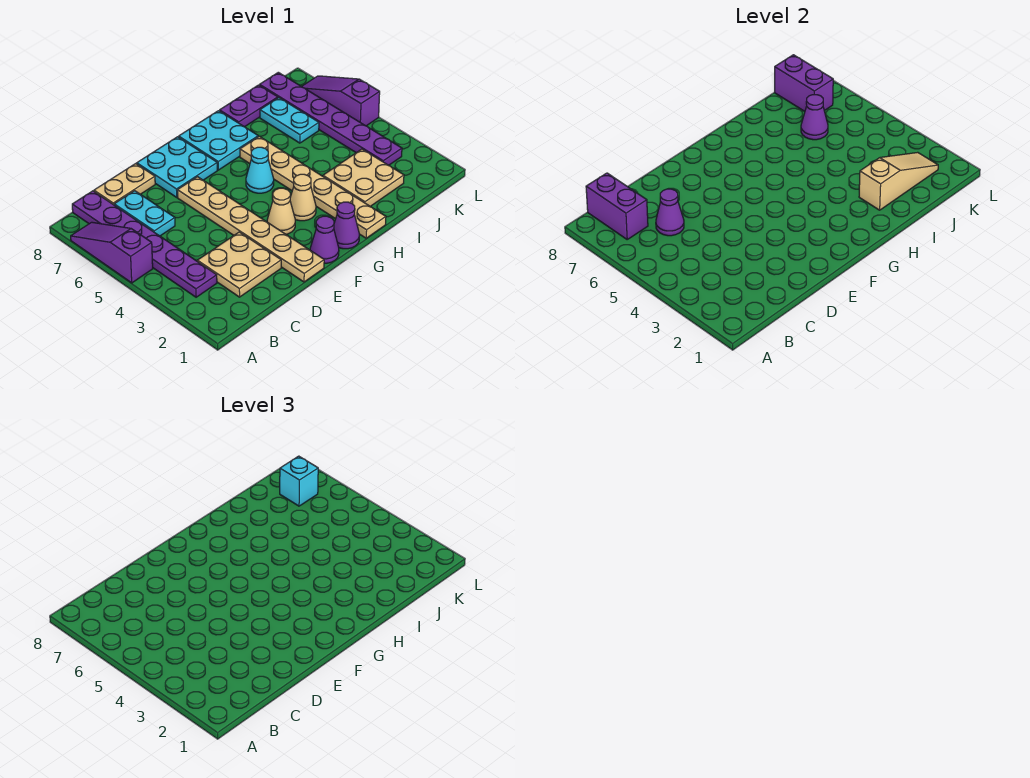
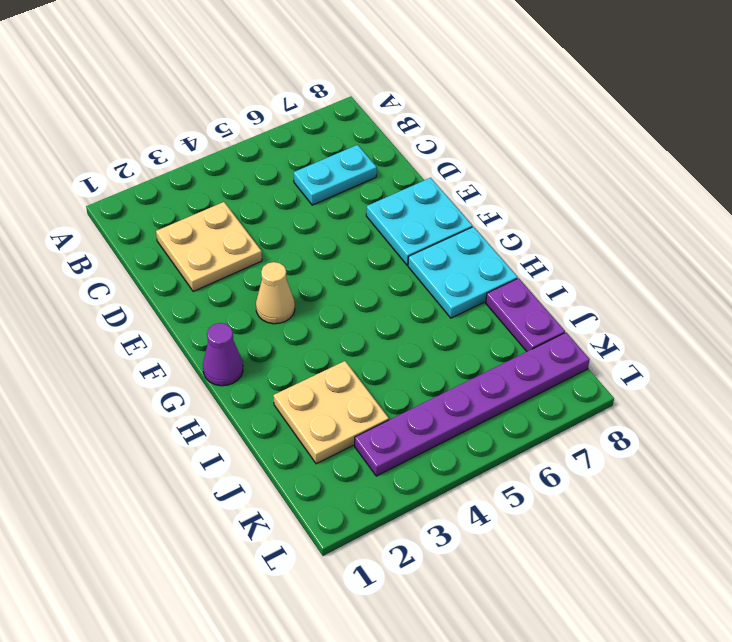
none -> purple slope A5:A7 level 1 top 5
none -> purple plate B3:B8 level 1
none -> tan plate C8:D8 level 1

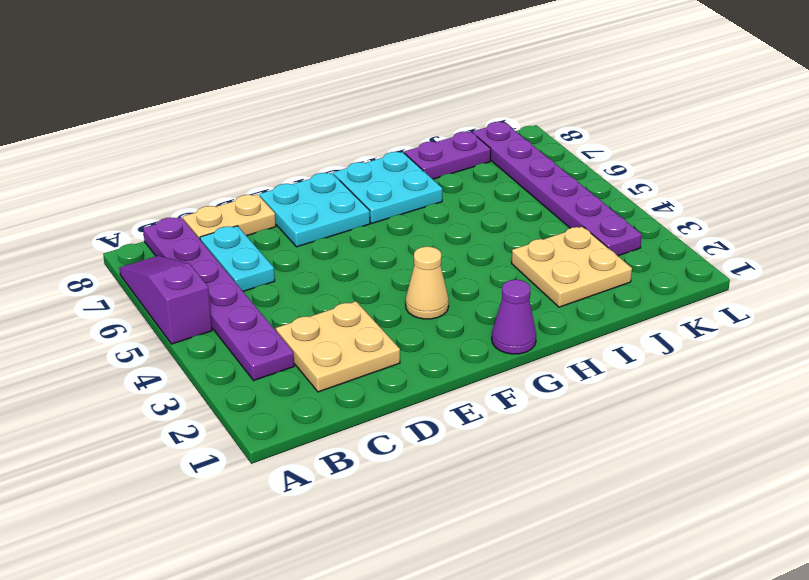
none -> tan plate E1:E6 level 1
none -> purple cone F1 level 1
none -> tan cone G3 level 1

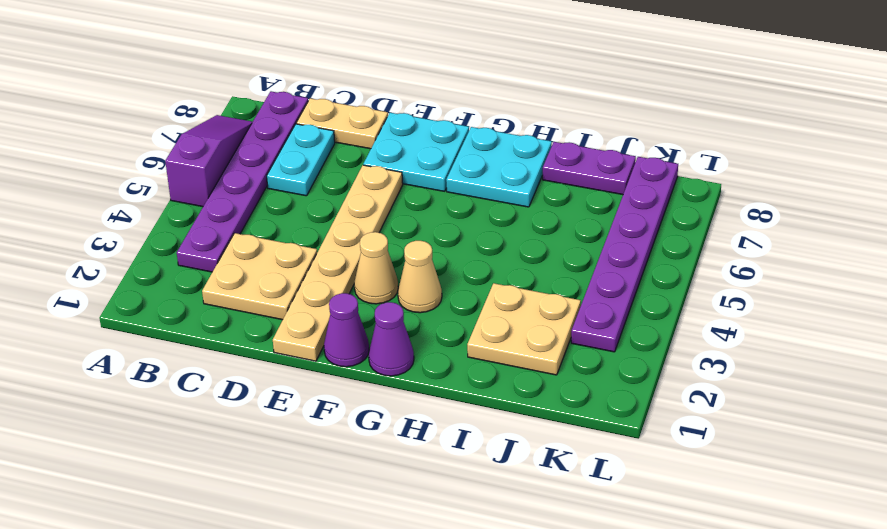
none -> cyan cone G5 level 1
none -> tan plate H1:H6 level 1
none -> cyan plate J6:J7 level 1

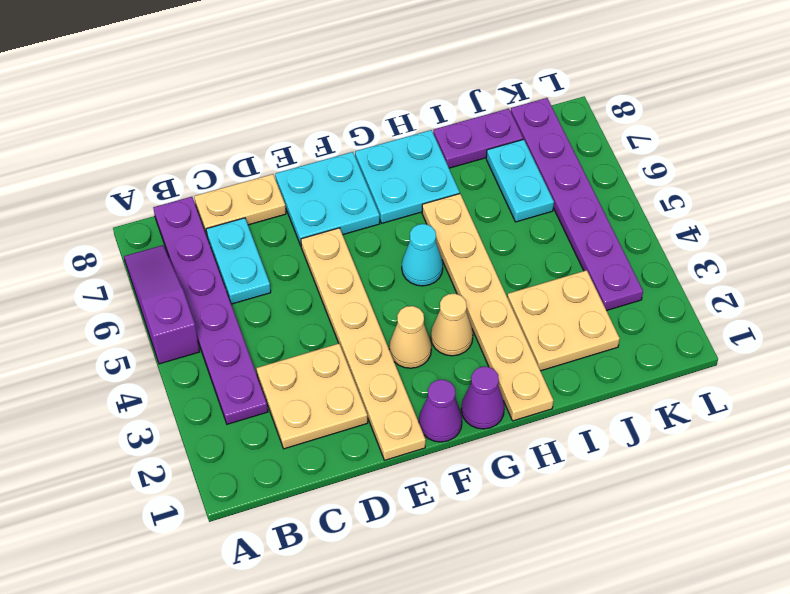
none -> purple slope L5:L7 level 1 top 5
none -> purple brick B7:B8 level 2
none -> purple cone C6 level 2

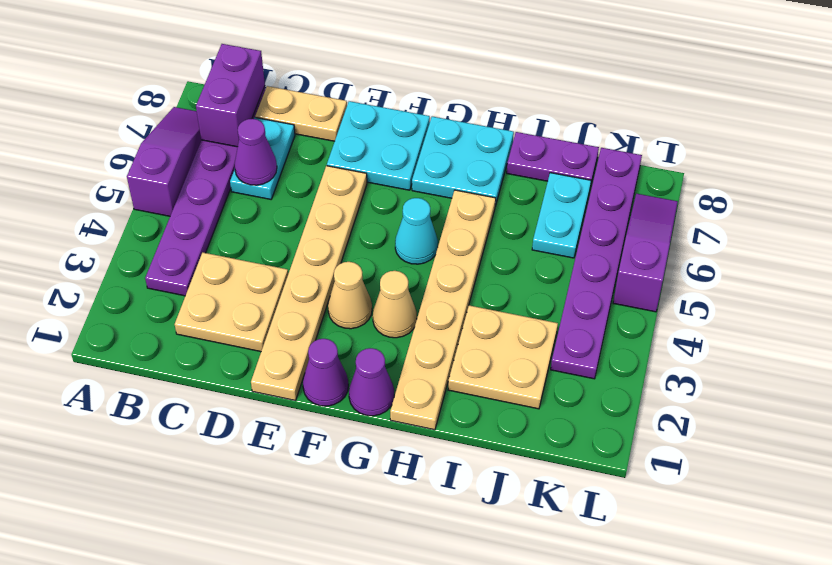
none -> tan slope I2:K2 level 2 top I
none -> purple cone J6 level 2
none -> purple brick K7:K8 level 2

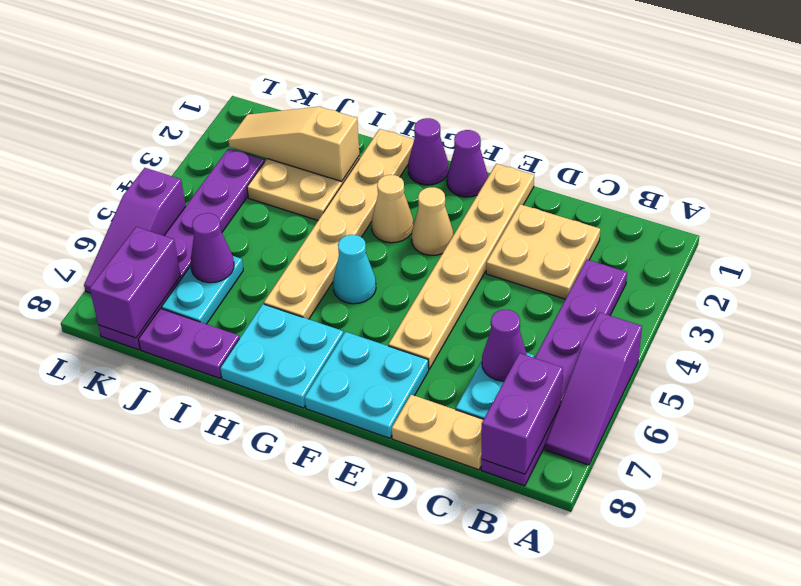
none -> cyan brick K7 level 3

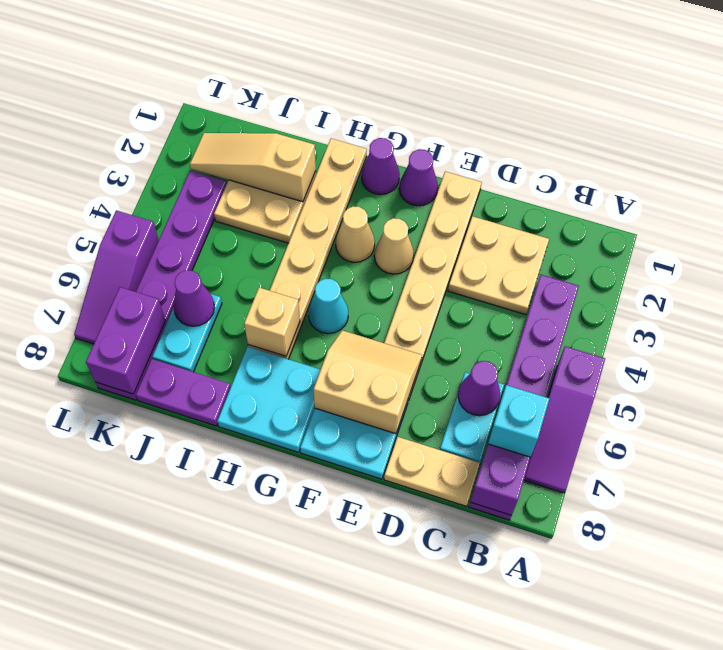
cyan brick B7 level 3 -> cyan brick K7 level 3
tan slope E6:F7 level 2 top 7 -> none
tan brick H6 level 2 -> none

